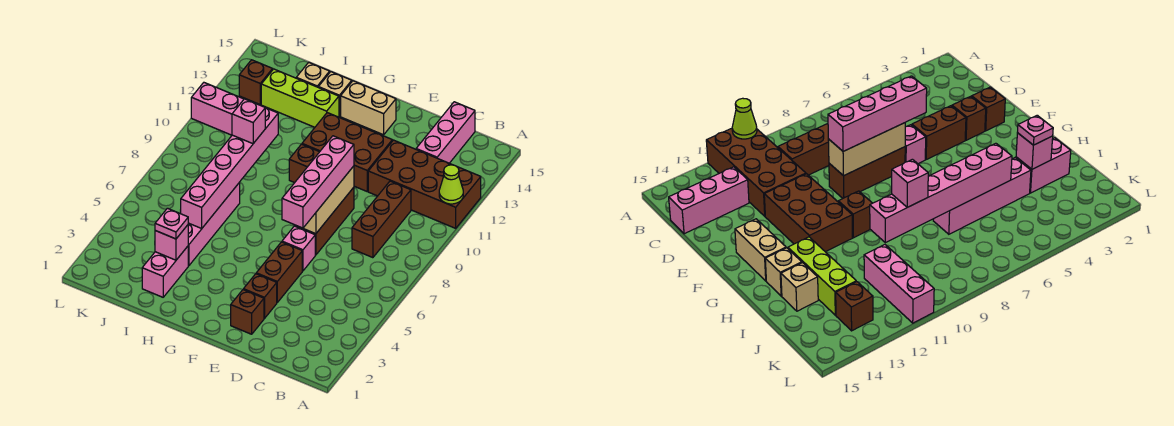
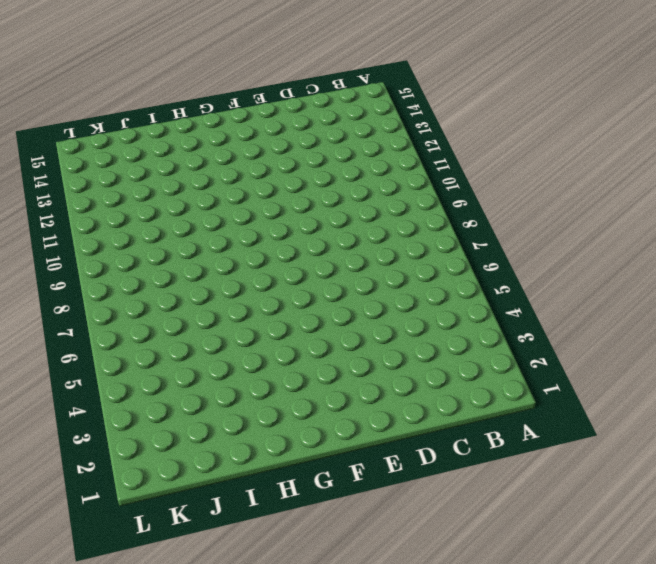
none -> brown brick A11:D12 level 1
none -> brown brick C8:C10 level 1
none -> pink brick C13:C15 level 1

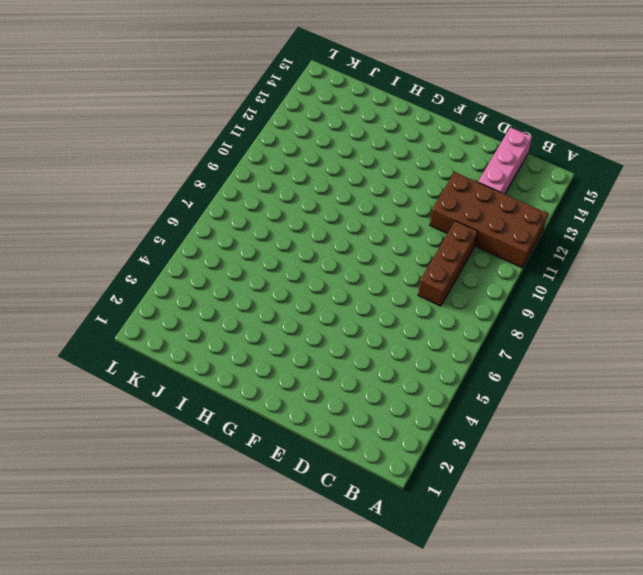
none -> brown brick E2 level 1
none -> brown brick E3 level 1
none -> brown brick E4:E5 level 1

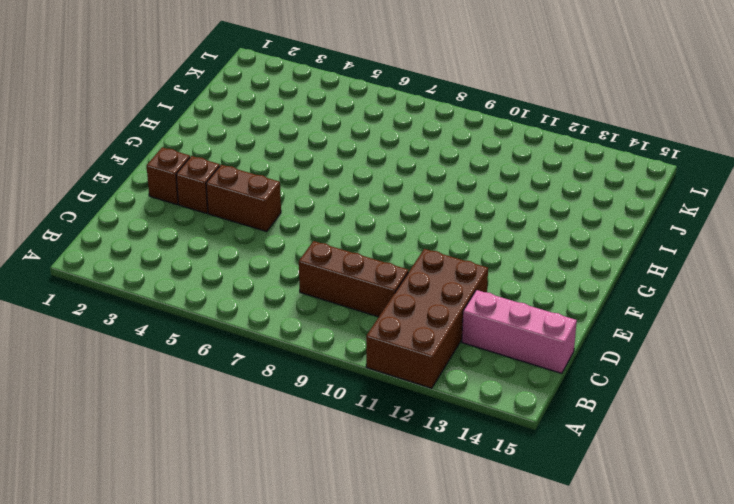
none -> pink brick E6 level 1
none -> brown brick E7:E9 level 1
none -> brown brick E11:G12 level 1

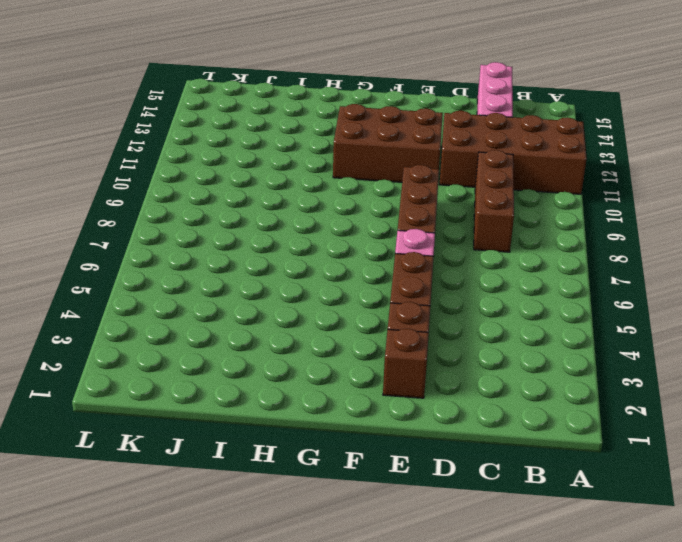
none -> tan brick F14:G14 level 1
none -> brown brick G10 level 1
none -> lime brick H13:J13 level 1

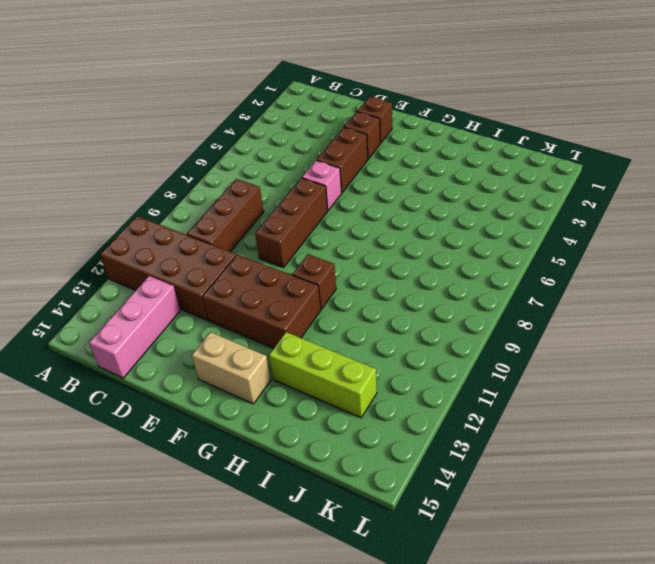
none -> tan brick H14 level 1
none -> pink brick I2:I3 level 1
none -> pink brick I4:I7 level 1

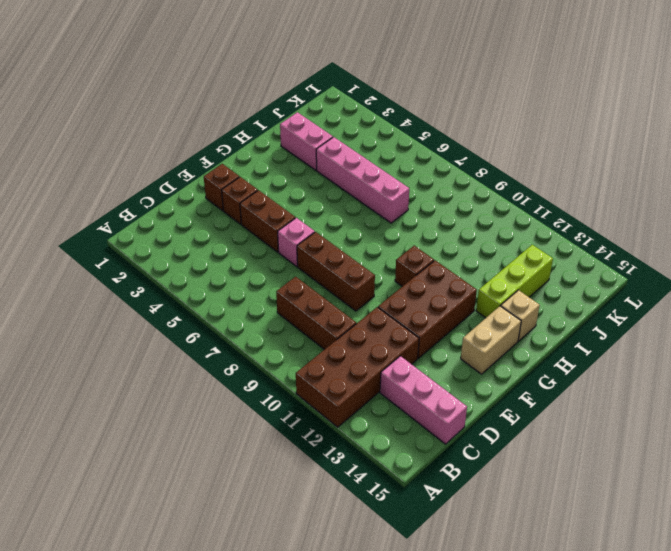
none -> tan brick I14 level 1
none -> pink brick J11:L11 level 1
none -> brown brick K13 level 1

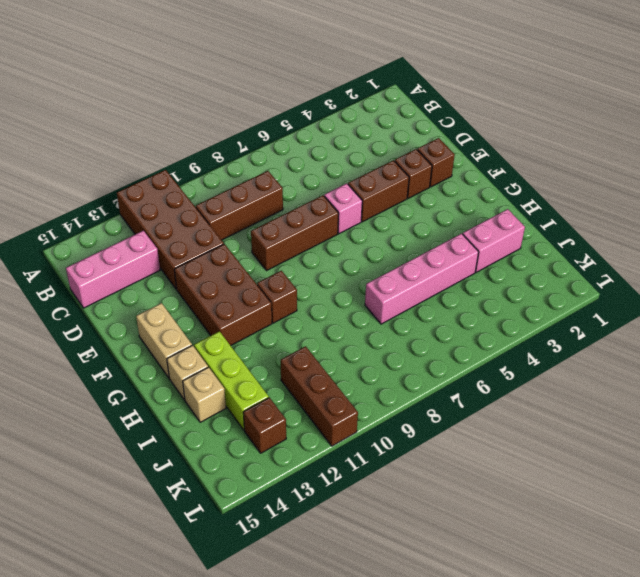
brown brick J11:L11 level 1 -> pink brick J11:L11 level 1
none -> lime cone A11 level 2
none -> tan brick E7:E9 level 2
none -> pink brick I3 level 2

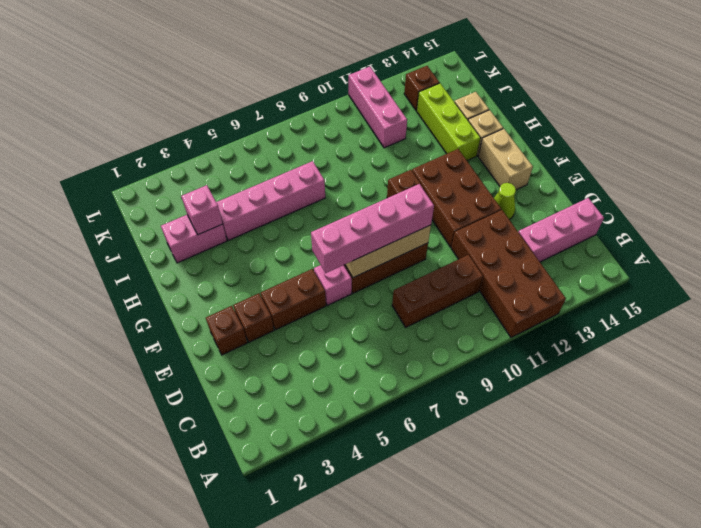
lime cone E13 level 1 -> lime cone A11 level 2
none -> pink brick I5:I10 level 2
none -> pink plate I3 level 3
none -> pink brick I9 level 3

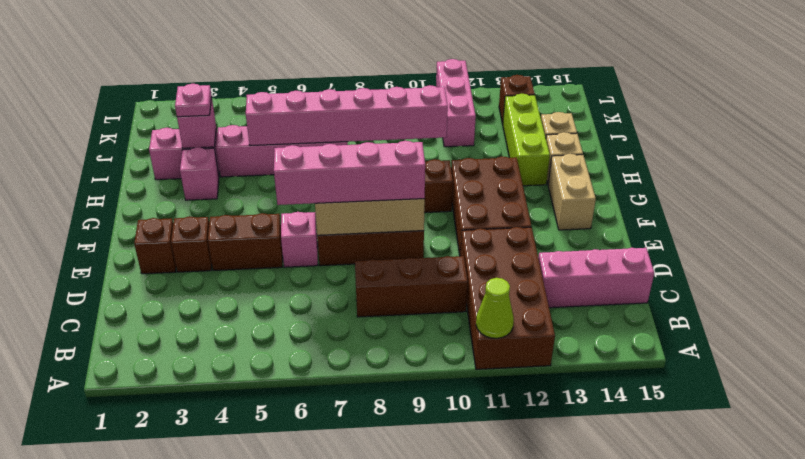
pink brick H3 level 1 -> pink brick I9 level 3

